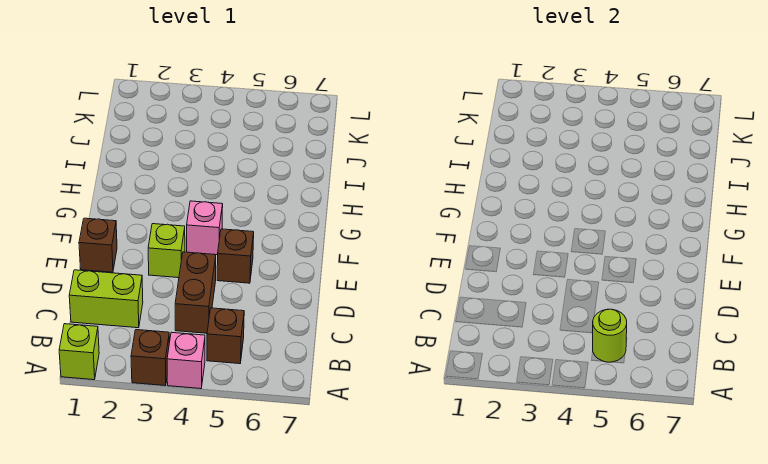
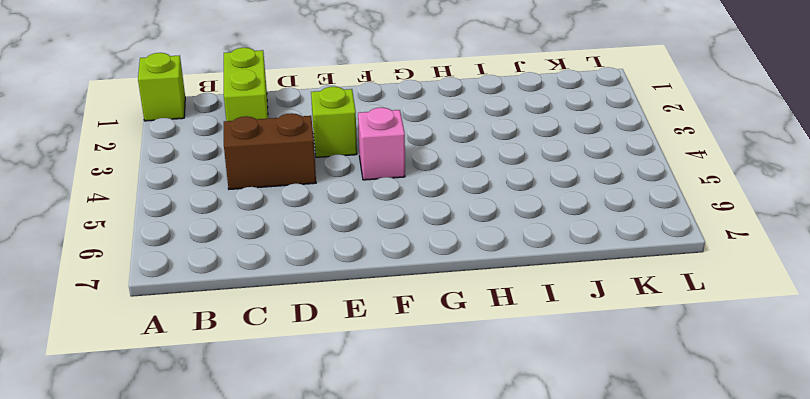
none -> brown brick A3 level 1
none -> pink brick A4 level 1

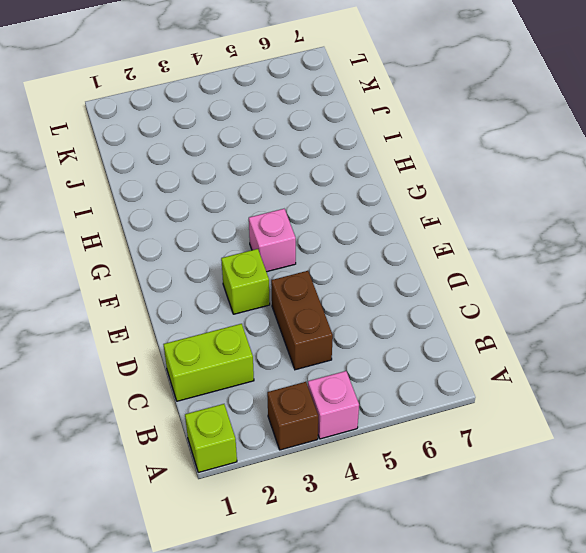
none -> brown brick B5 level 1
none -> brown brick E1 level 1

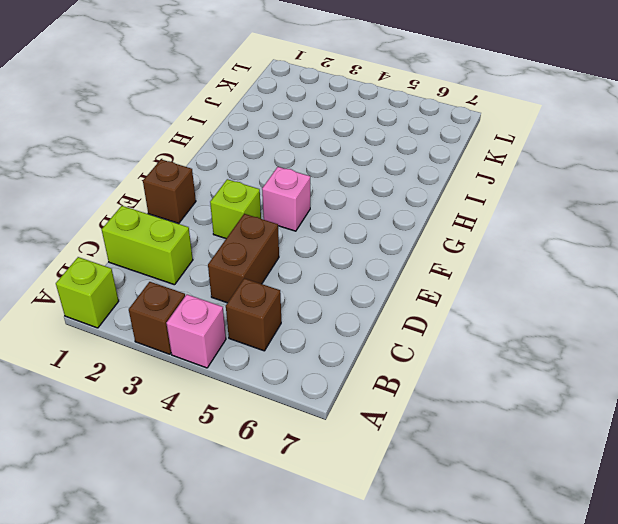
none -> brown brick E5 level 1
none -> lime round brick B5 level 2

